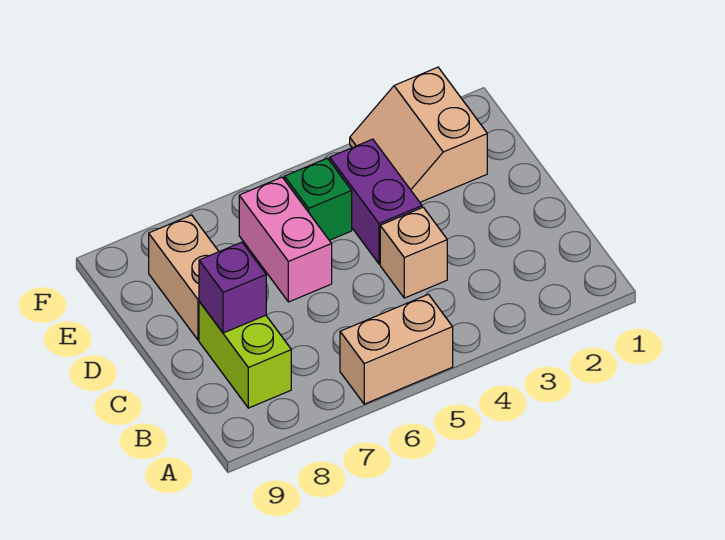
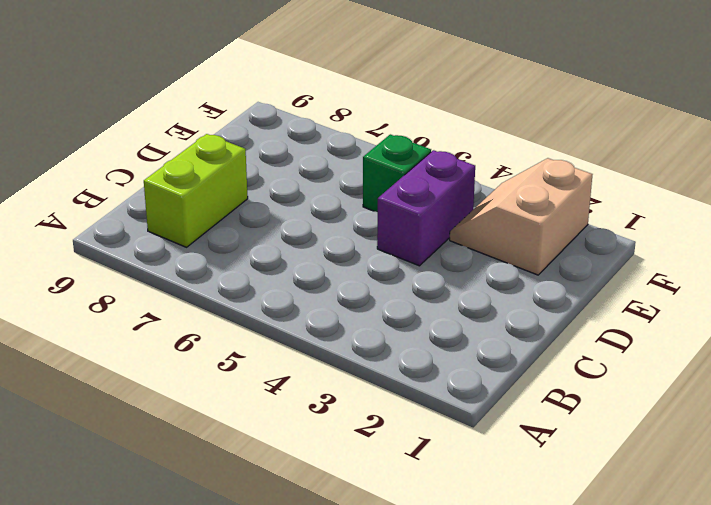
none -> tan brick A5:A6 level 1
none -> tan brick C4 level 1

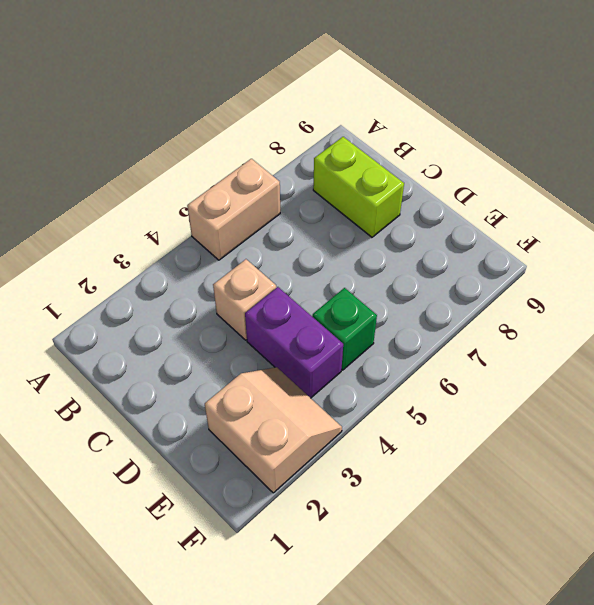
none -> pink brick D6:E6 level 1
none -> tan brick D8:E8 level 1

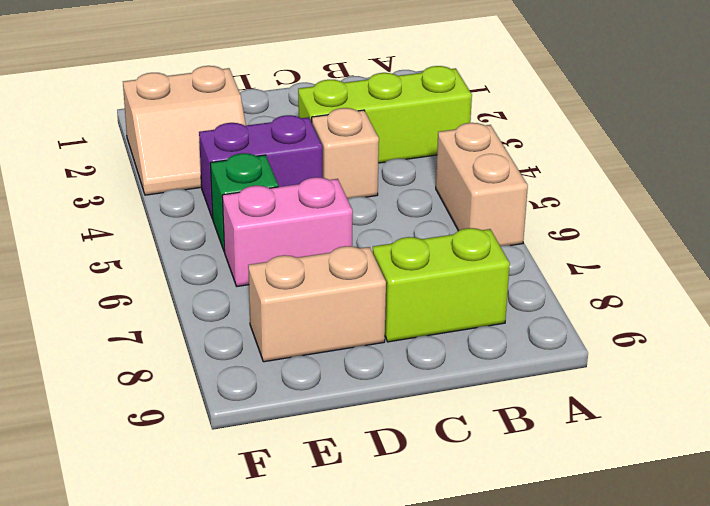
lime brick A3:C3 level 1 -> none
none -> purple brick C8 level 2

